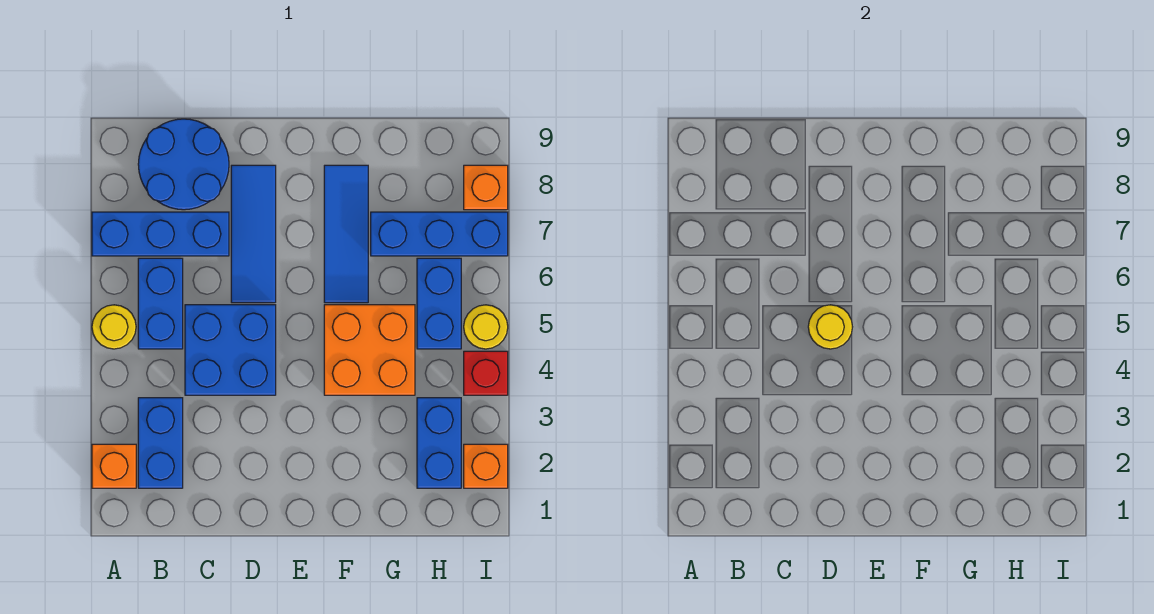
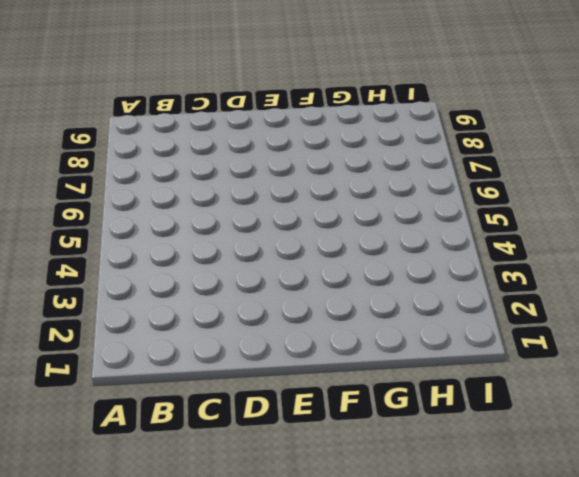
none -> orange brick A2 level 1
none -> yellow round brick A5 level 1
none -> blue brick A7:C7 level 1

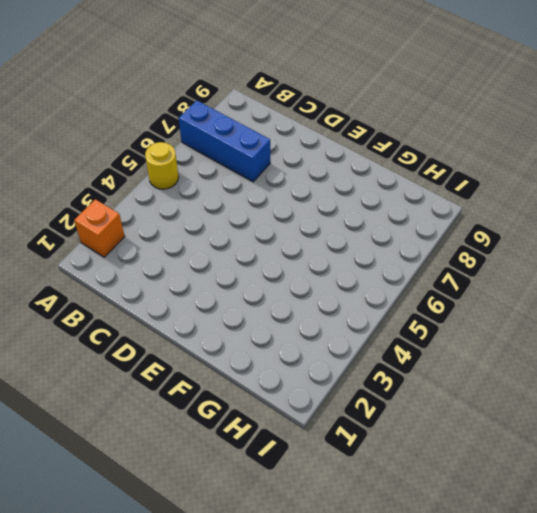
none -> blue brick B2:B3 level 1
none -> blue brick B5:B6 level 1
none -> blue round brick B8:C9 level 1

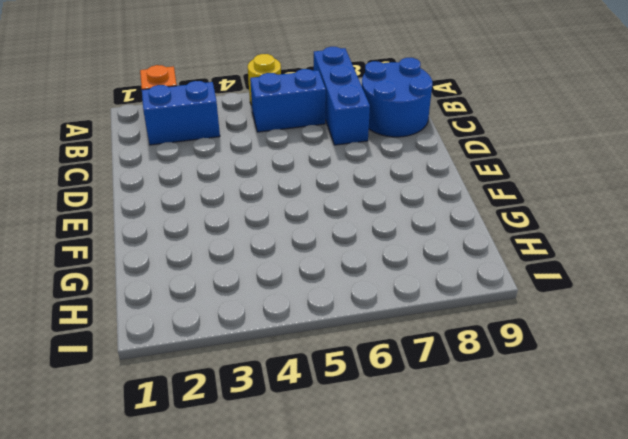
none -> blue brick C4:D5 level 1
none -> blue tile D6:D8 level 1
none -> orange brick F4:G5 level 1

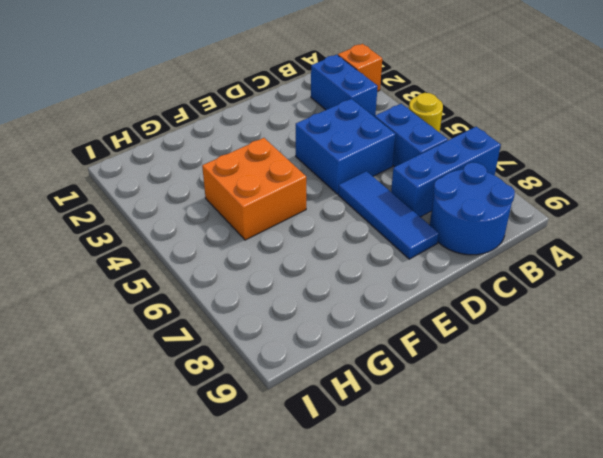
none -> blue tile F6:F8 level 1
none -> blue brick G7:I7 level 1
none -> blue brick H2:H3 level 1

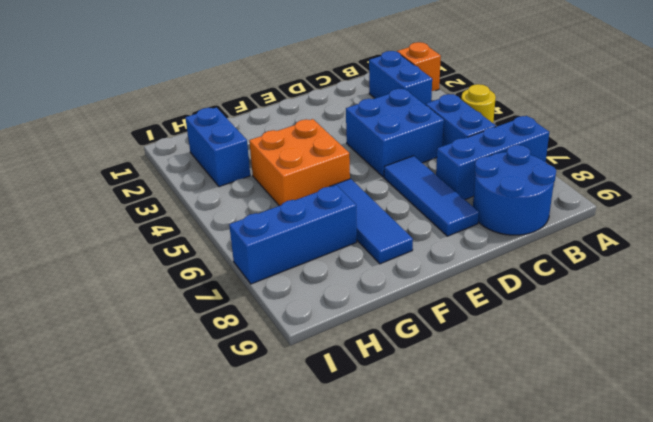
none -> blue brick H5:H6 level 1
none -> orange brick I2 level 1
none -> red brick I4 level 1

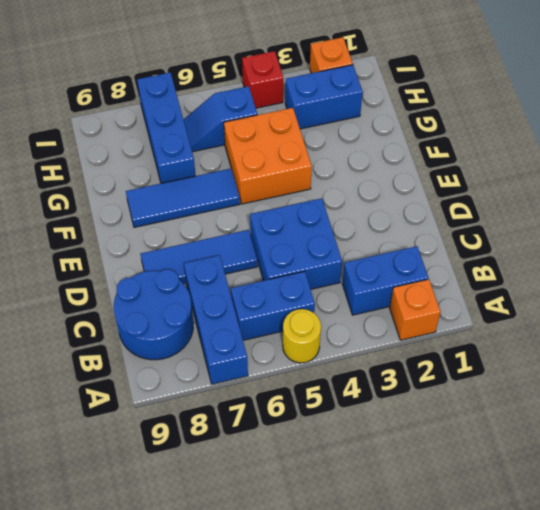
blue slope H5:H6 level 1 top 5 -> blue brick H5:H6 level 1
none -> yellow round brick I5 level 1
none -> orange brick I8 level 1
none -> yellow round brick D5 level 2

